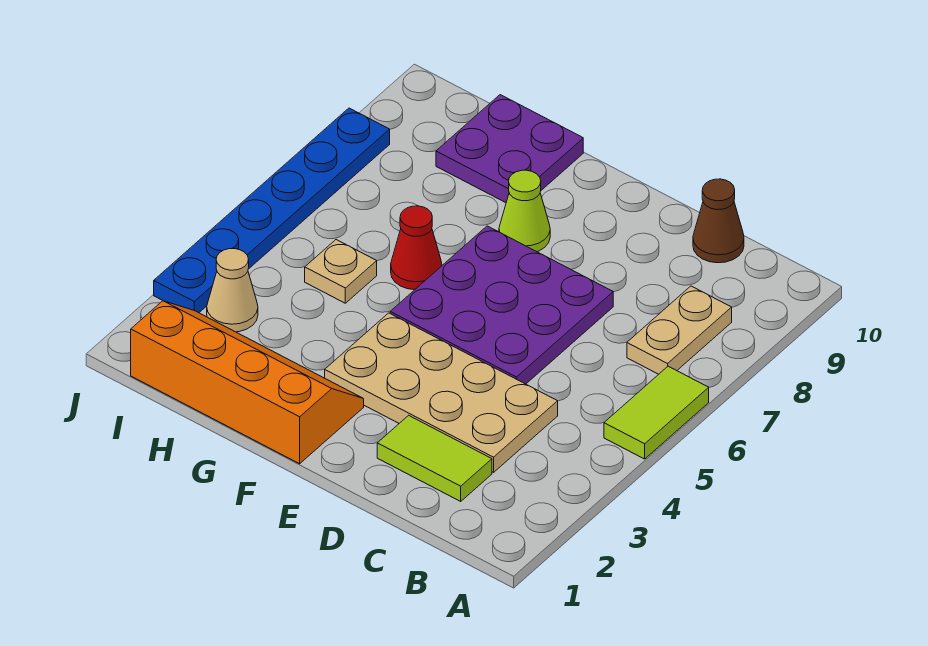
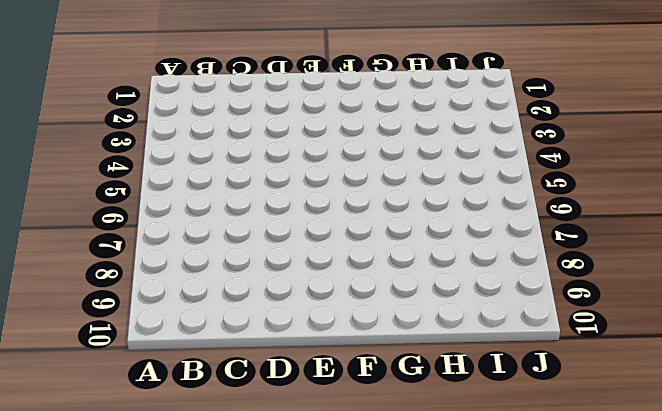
none -> lime tile A5:A6 level 1
none -> tan plate B7:B8 level 1
none -> lime tile C2:D2 level 1

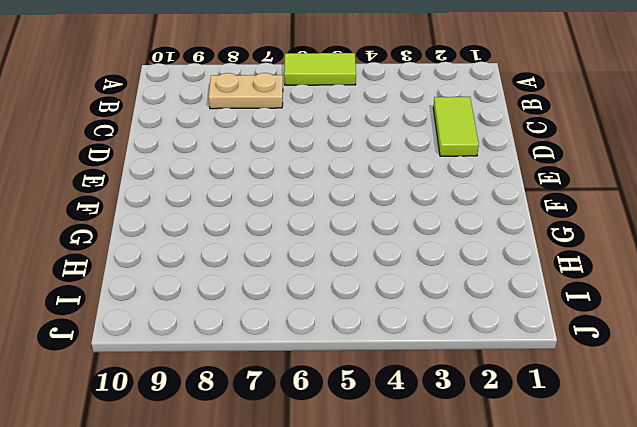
none -> tan plate C3:F4 level 1
none -> brown cone C10 level 1
none -> purple plate D5:F7 level 1

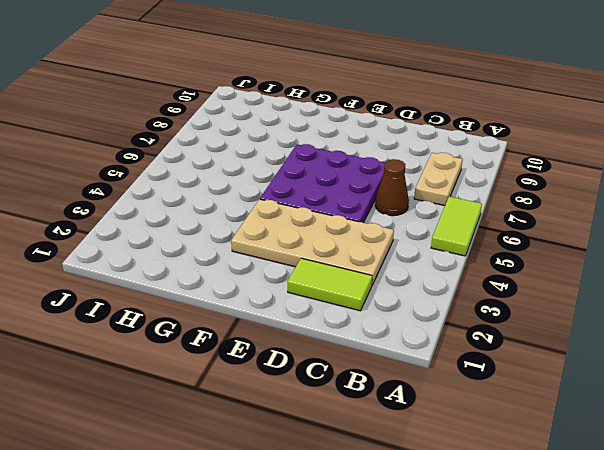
brown cone C6 level 1 -> brown cone C10 level 1
none -> orange slope F1:I2 level 1 top 1
none -> lime cone F8 level 1
none -> red cone G6 level 1

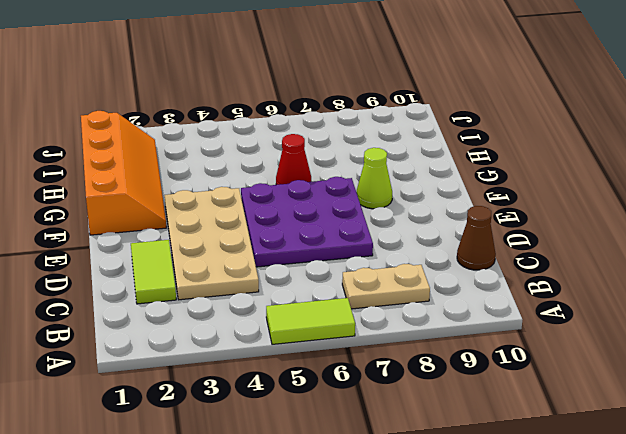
none -> purple plate G9:H10 level 1
none -> tan plate H5 level 1
none -> tan cone I3 level 1

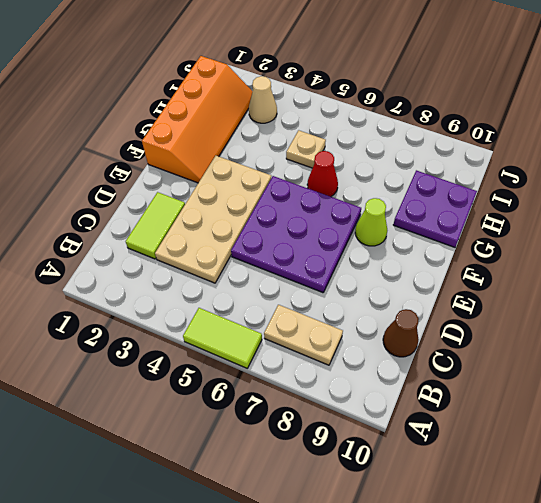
none -> blue plate J3:J8 level 1

